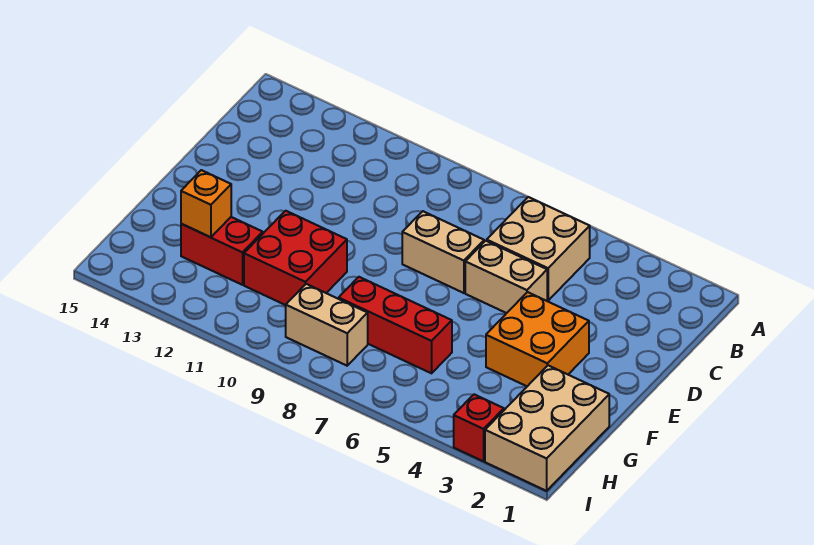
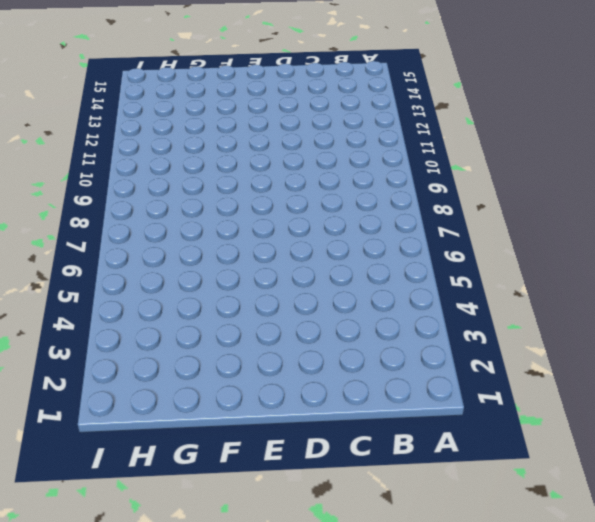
none -> tan brick B5:C6 level 1
none -> tan brick D5:D6 level 1

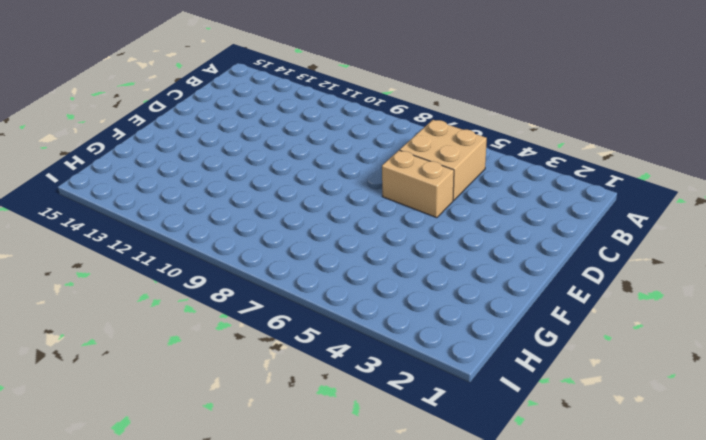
none -> tan brick D7:D8 level 1
none -> orange brick E3:F4 level 1

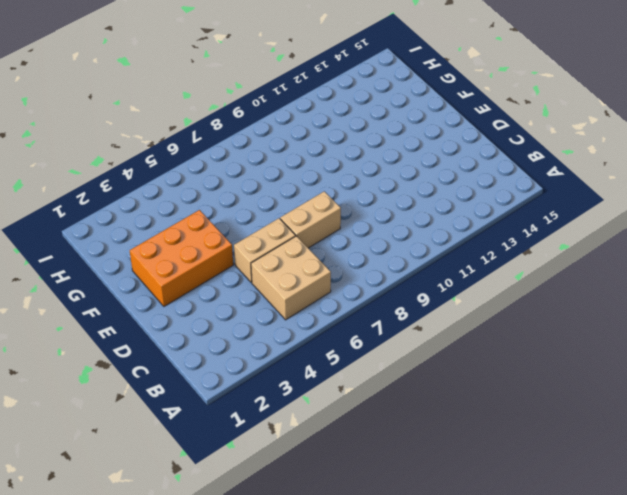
orange brick E2:F4 level 1 -> orange brick E3:F4 level 1
none -> red brick F10:G11 level 1
none -> tan brick G1:I2 level 1

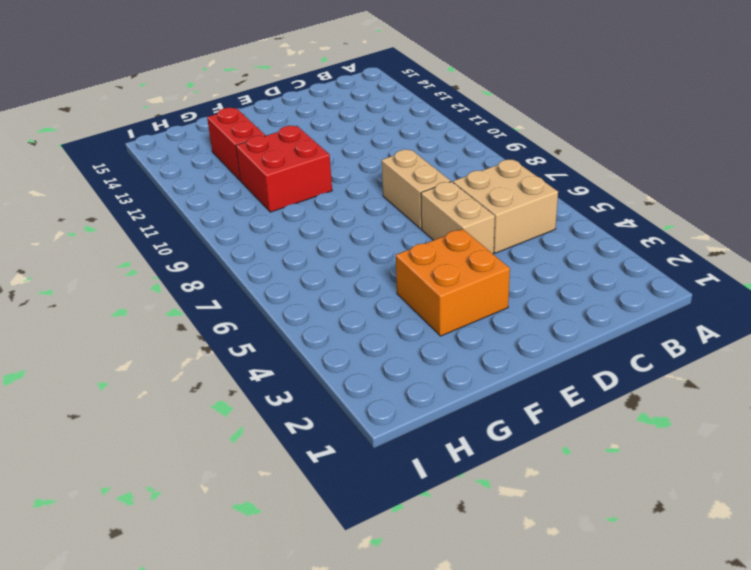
none -> tan brick G1:I2 level 1
none -> red brick G6:G8 level 1

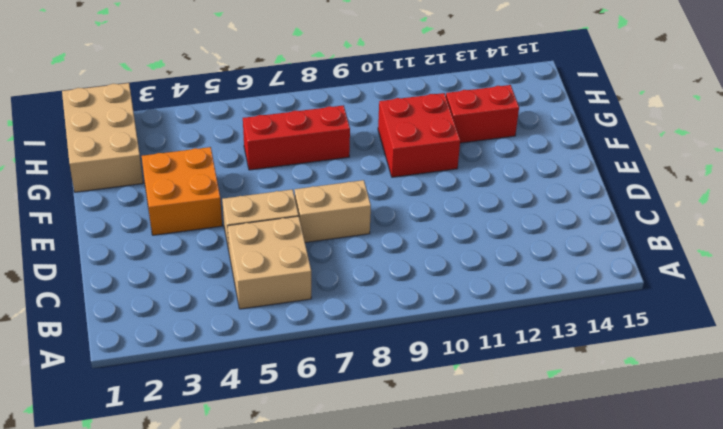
none -> tan brick H8:H9 level 1
none -> red brick I3 level 1

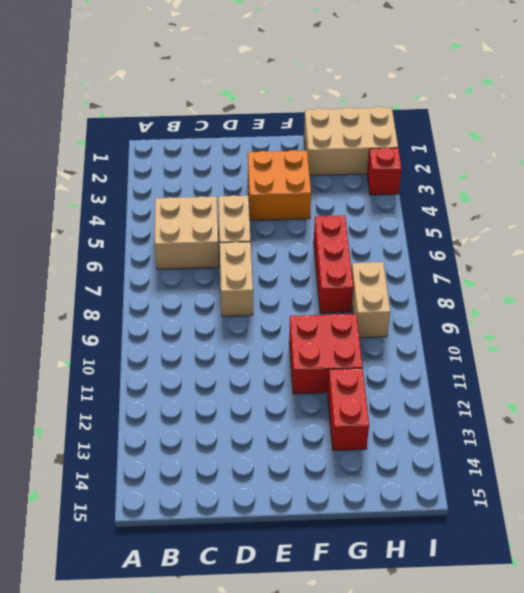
none -> orange brick G13 level 2

